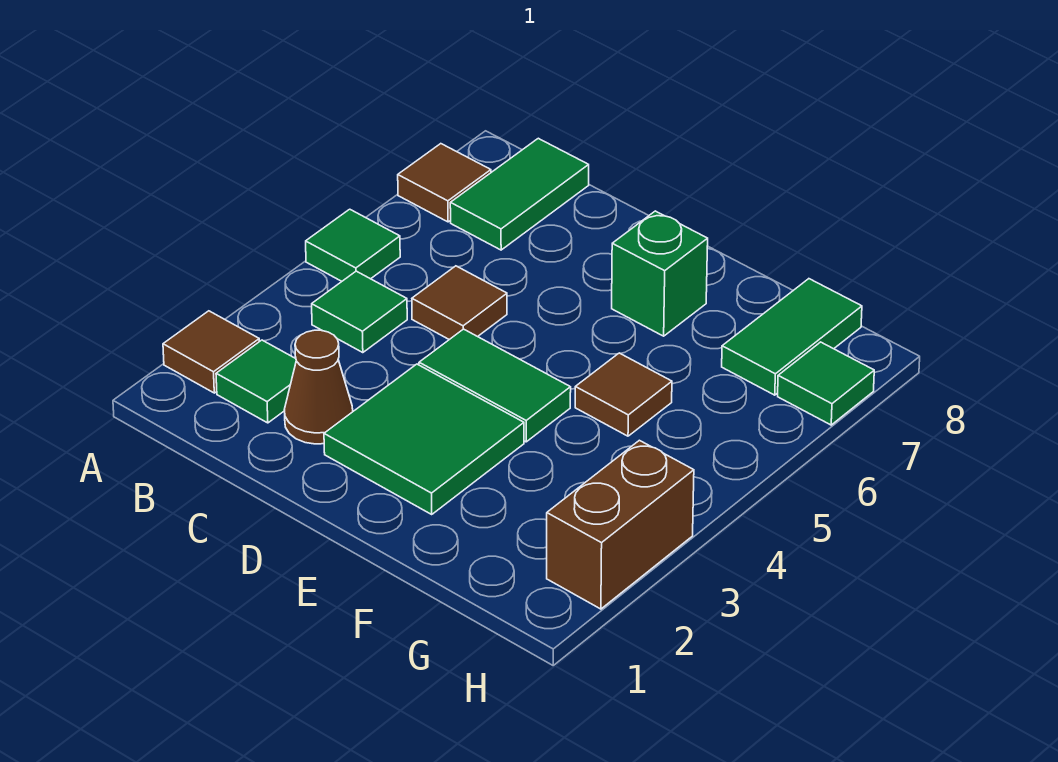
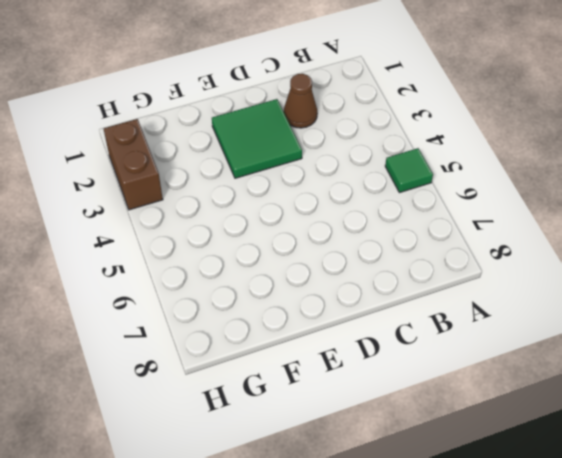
none -> brown tile A2 level 1
none -> brown tile A7 level 1
none -> green tile B2 level 1

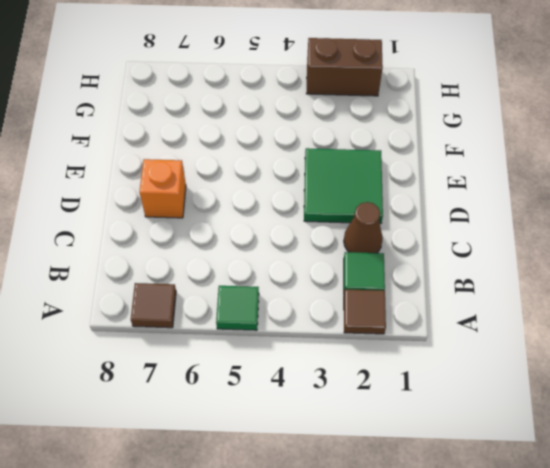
orange brick D7 level 1 -> none
none -> green tile B4 level 1
none -> green tile B7:B8 level 1
none -> brown tile C5 level 1

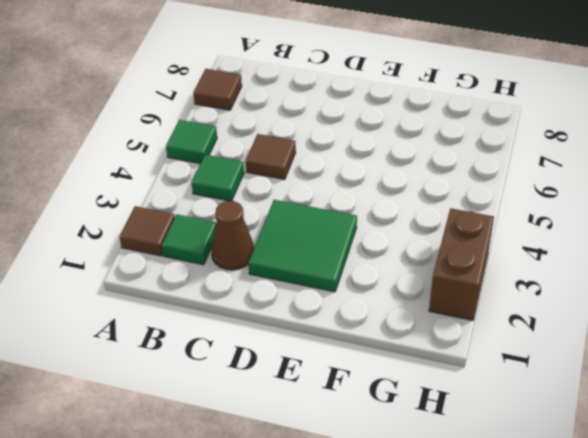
none -> green tile B7:B8 level 1
none -> green tile D4:E4 level 1
none -> green brick E7 level 1

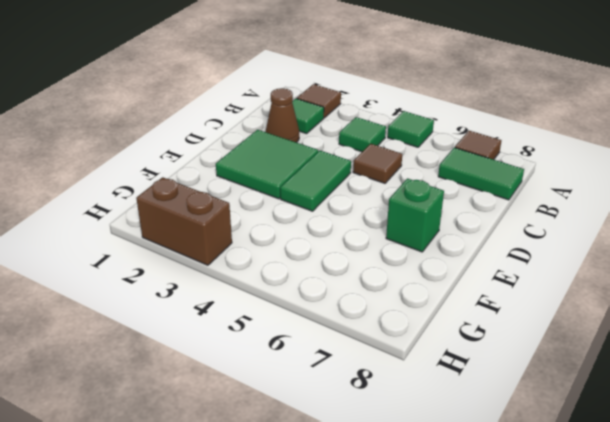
none -> brown tile F5 level 1
none -> green tile G7:G8 level 1
none -> green tile H7 level 1

